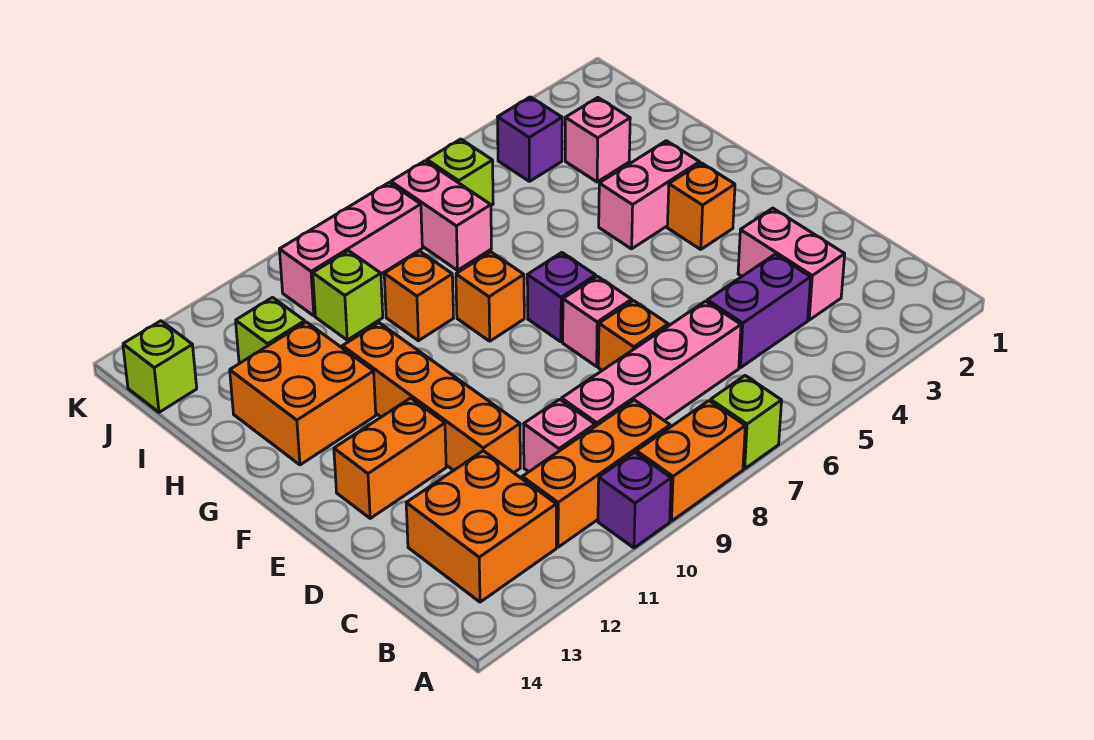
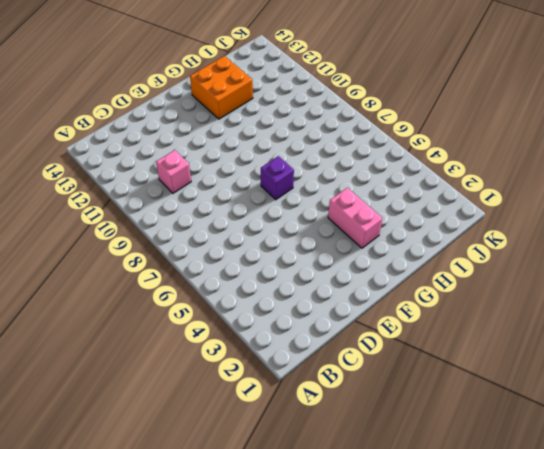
none -> lime brick A7 level 1
none -> orange brick A8:A9 level 1
none -> purple brick A10 level 1

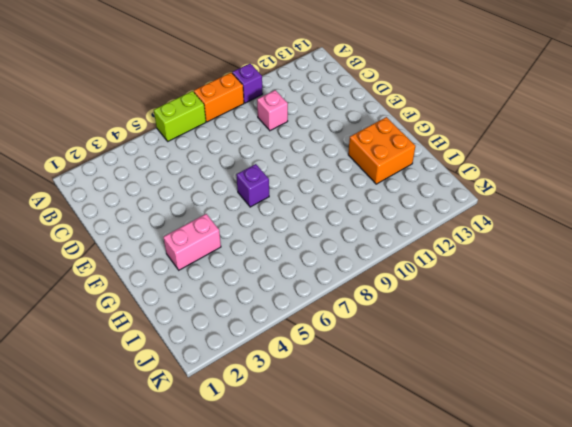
lime brick A6:A7 level 1 -> lime brick A7 level 1
none -> orange brick B9:B11 level 1
none -> orange brick B12:C13 level 1
none -> pink brick C3:D3 level 1

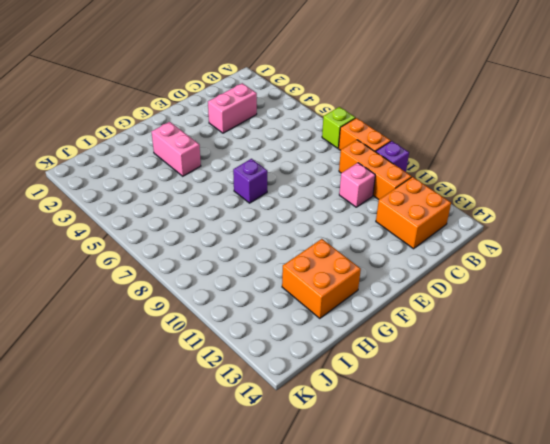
none -> purple brick C4:C5 level 1
none -> pink brick C6:C9 level 1
none -> orange brick D7 level 1

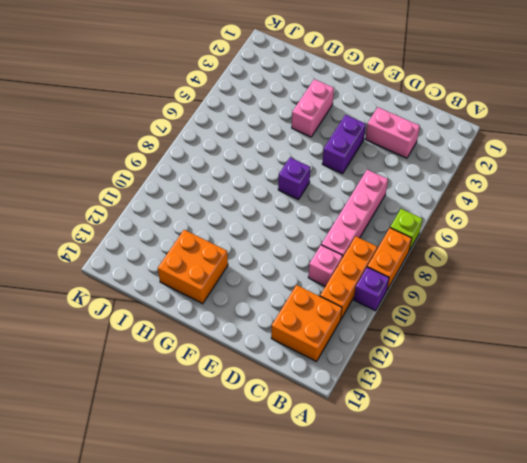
purple brick E4:E5 level 1 -> purple brick C4:C5 level 1
none -> orange brick D7 level 1
none -> orange brick D11:G11 level 1
none -> pink brick E7 level 1

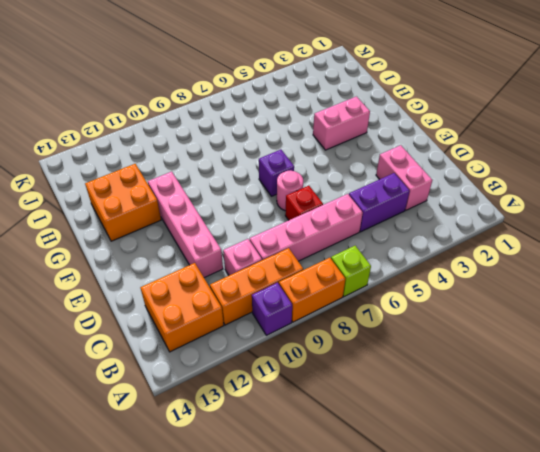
red brick D7 level 1 -> orange brick D7 level 1
pink brick D11:G11 level 1 -> orange brick D11:G11 level 1
pink round brick E7 level 1 -> pink brick E7 level 1
none -> orange brick E12:E13 level 1
none -> orange brick F3 level 1
none -> orange brick G8 level 1

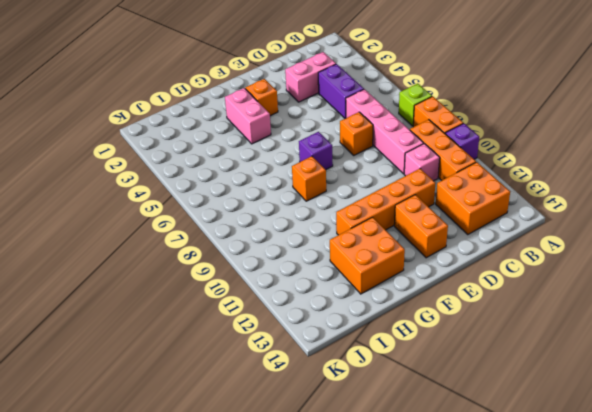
none -> pink brick E7 level 1
none -> orange brick H9 level 1
none -> pink brick I3 level 1

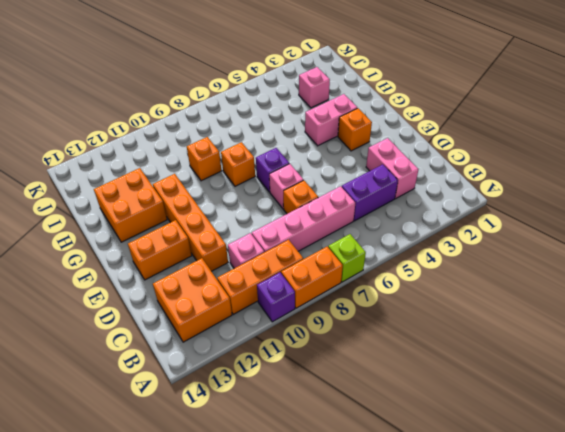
none -> pink brick I7:J7 level 1
none -> lime brick I10 level 1
none -> lime brick I12 level 1

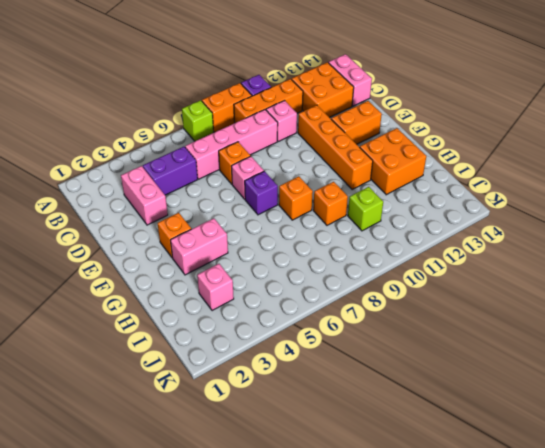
pink brick B14:C14 level 1 -> pink brick I7:J7 level 1
none -> lime brick I12 level 1
none -> purple brick J4 level 1
none -> lime brick J6 level 1

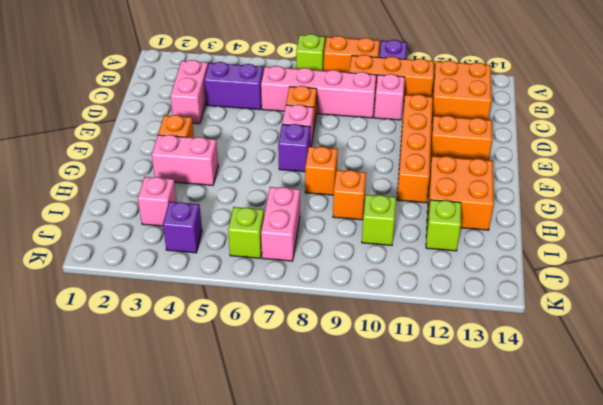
none -> pink brick J8:J10 level 1
none -> lime brick J14 level 1

